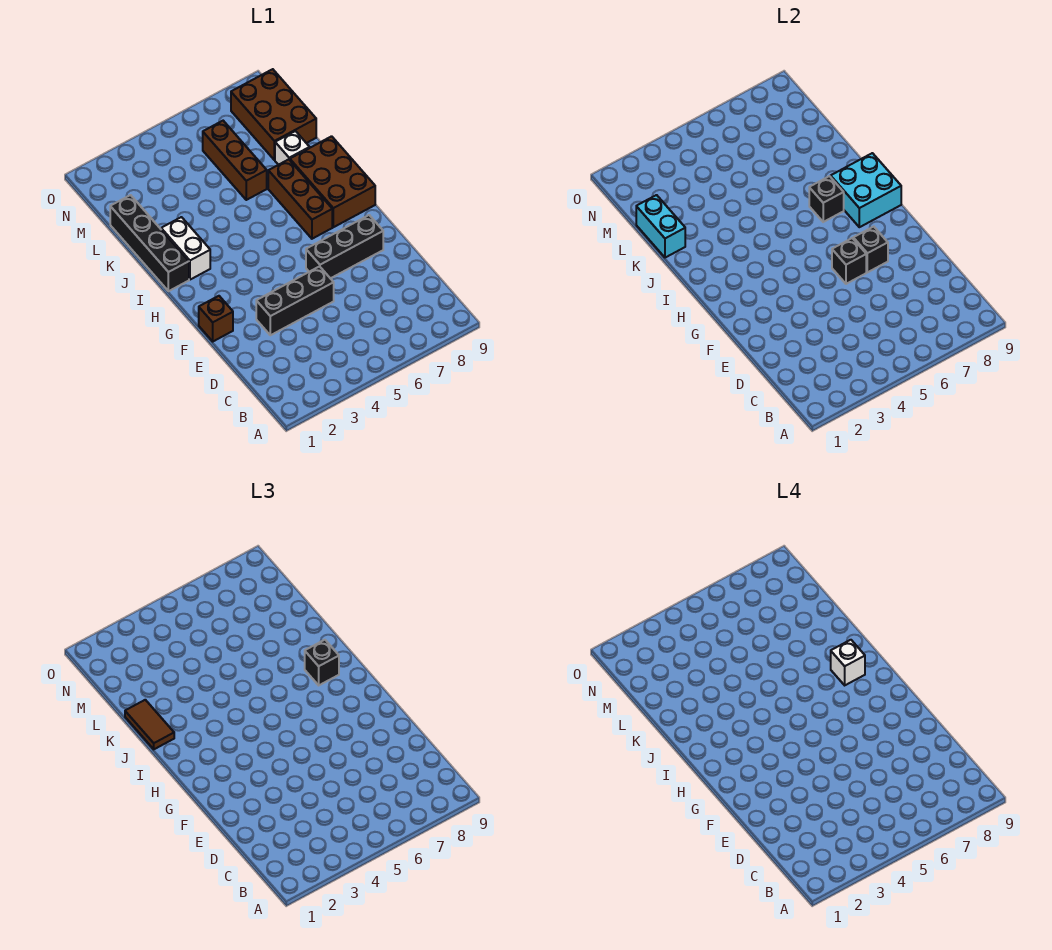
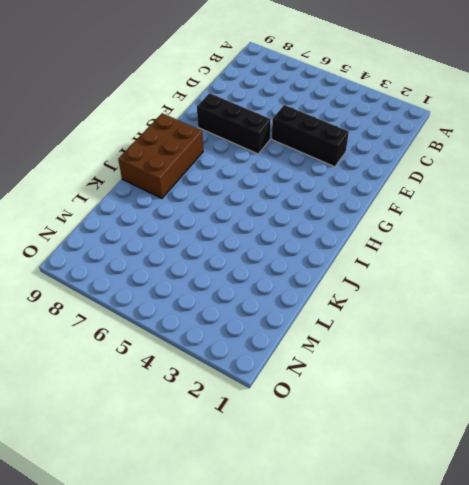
none -> brown brick F1 level 1
none -> brown brick H7:J7 level 1
none -> black brick I1:L1 level 1

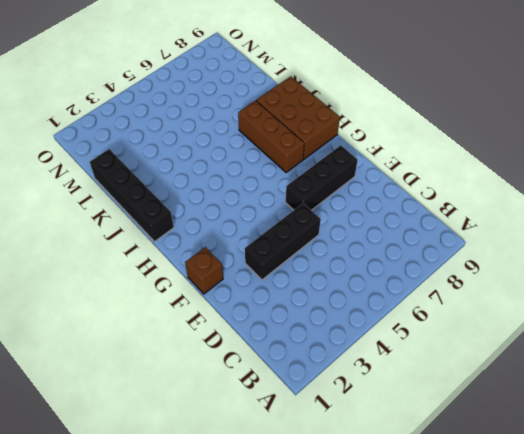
none -> white brick I2:J2 level 1
none -> brown brick K6:M6 level 1
none -> white brick K8 level 1

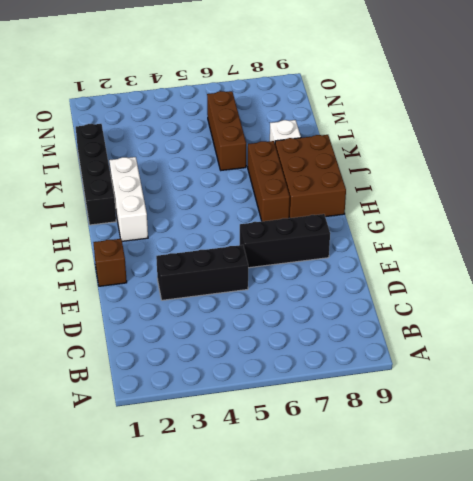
white brick H2:J2 level 1 -> white brick I2:J2 level 1
none -> brown brick L8:N9 level 1
none -> black brick F6 level 2
none -> black brick F7 level 2

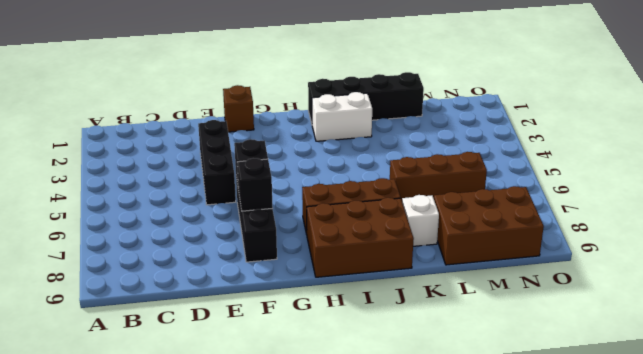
none -> cyan brick H8:I9 level 2
none -> black brick I7 level 2
none -> cyan brick K1:L1 level 2

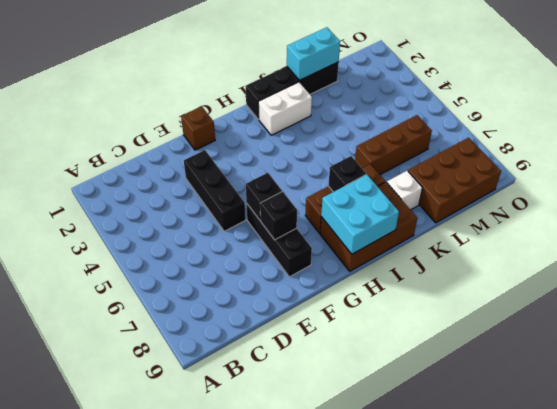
none -> black brick I8 level 3
none -> brown tile J1:K1 level 3
none -> white brick I8 level 4

